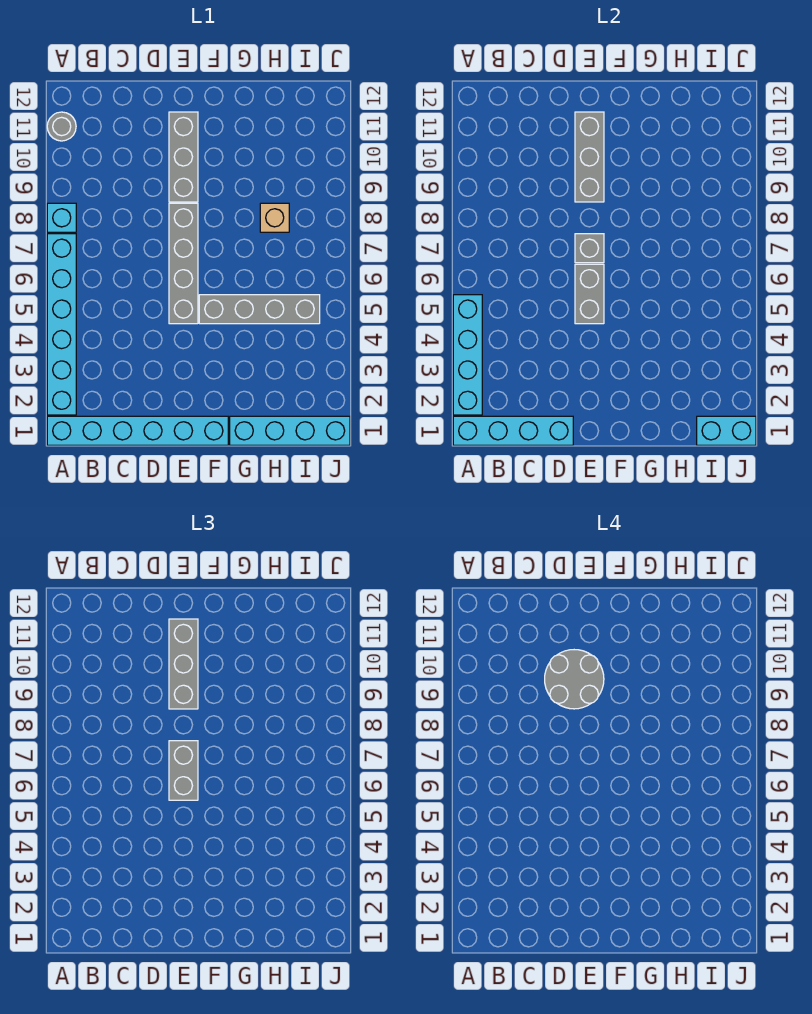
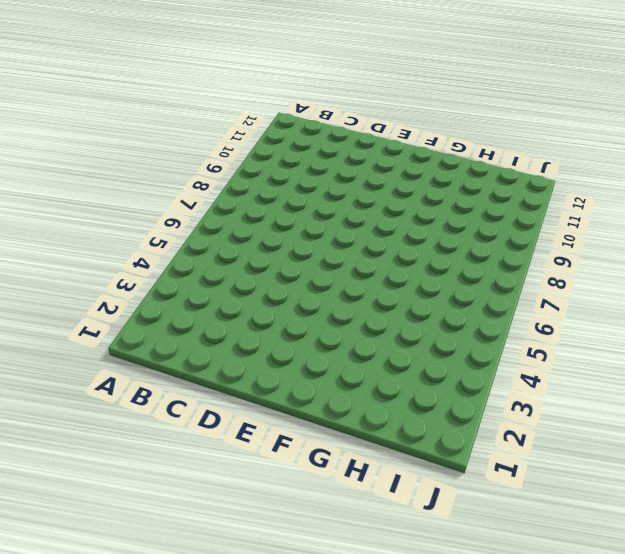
none -> cyan brick A1:F1 level 1
none -> cyan brick A2:A7 level 1
none -> cyan brick A8 level 1

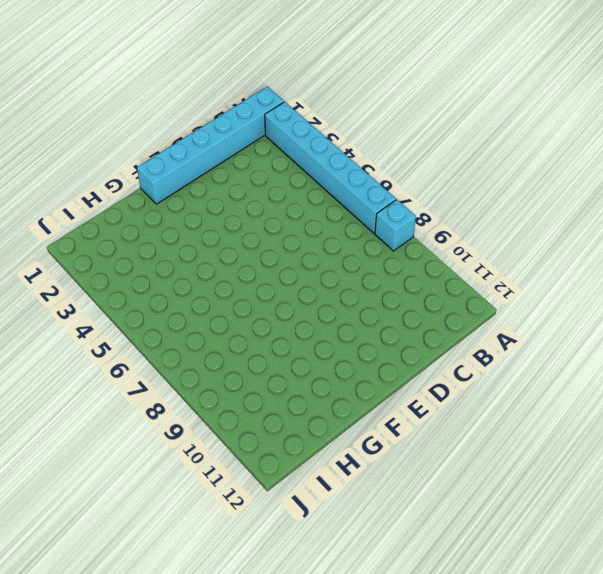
none -> grey round brick A11 level 1
none -> grey brick E5:E8 level 1
none -> grey brick E9:E11 level 1

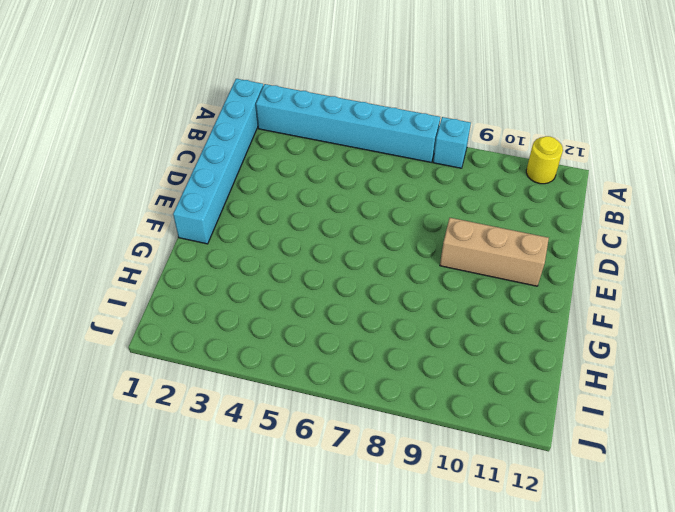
yellow round brick A11 level 1 -> grey round brick A11 level 1
tan brick E9:E11 level 1 -> grey brick E9:E11 level 1
none -> grey brick E5:E8 level 1
none -> grey brick F5:I5 level 1
none -> cyan brick G1:J1 level 1

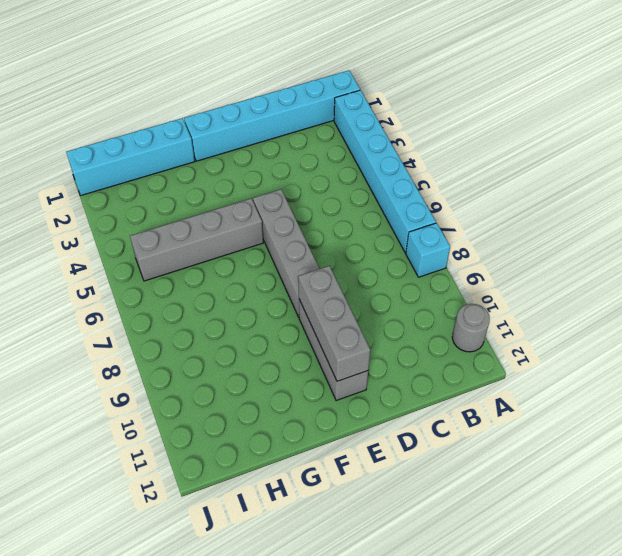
none -> tan brick H8 level 1
none -> cyan brick A1:D1 level 2
none -> cyan brick A2:A5 level 2

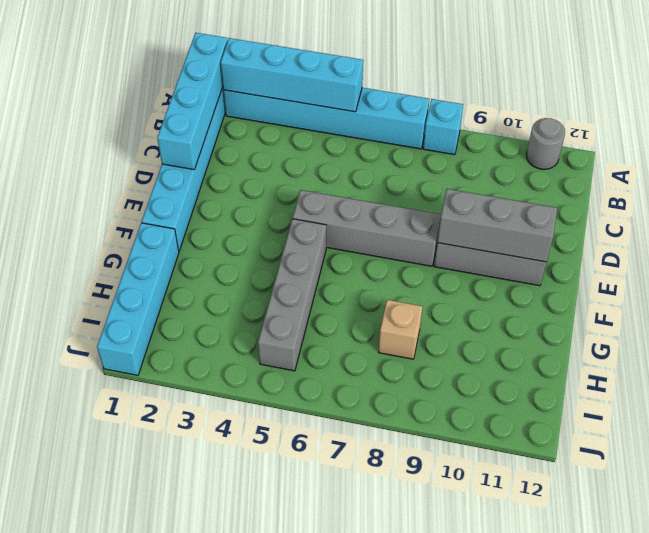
none -> grey brick E5:E6 level 2
none -> grey brick E7 level 2
none -> cyan brick I1:J1 level 2

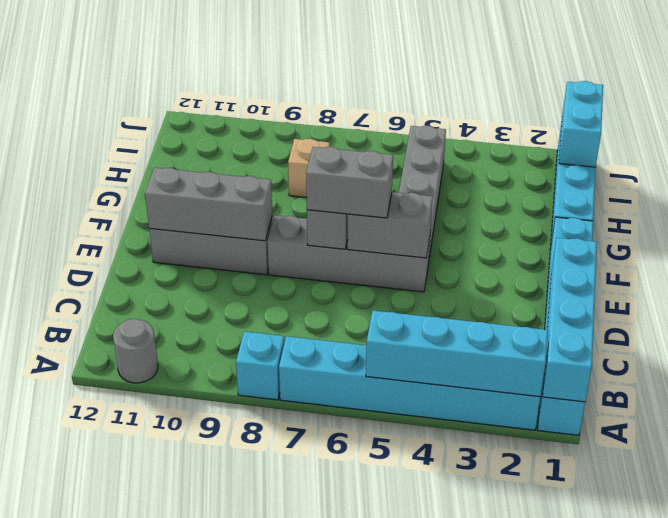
none -> grey brick E9:E11 level 3
none -> grey round brick D9:E10 level 4

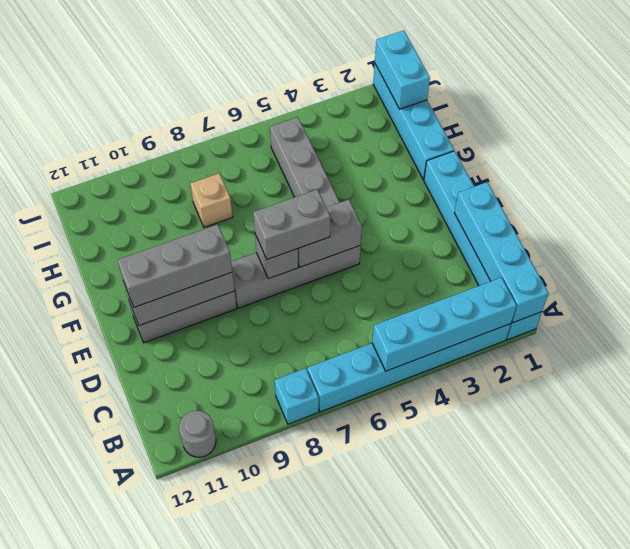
none -> grey round brick D9:E10 level 4

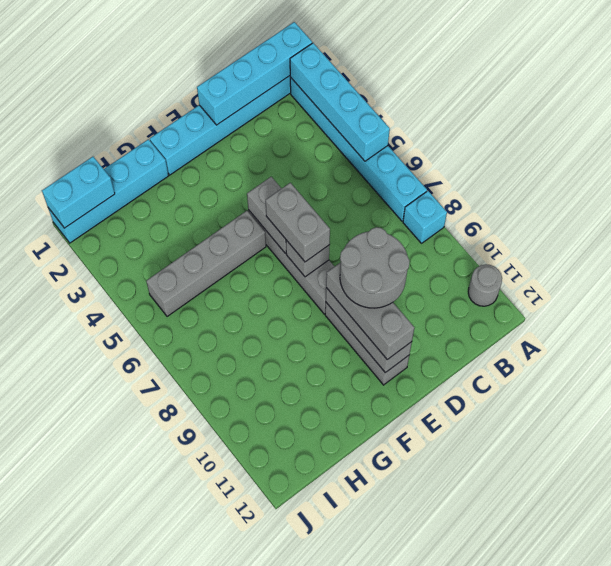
none -> tan brick H8 level 1

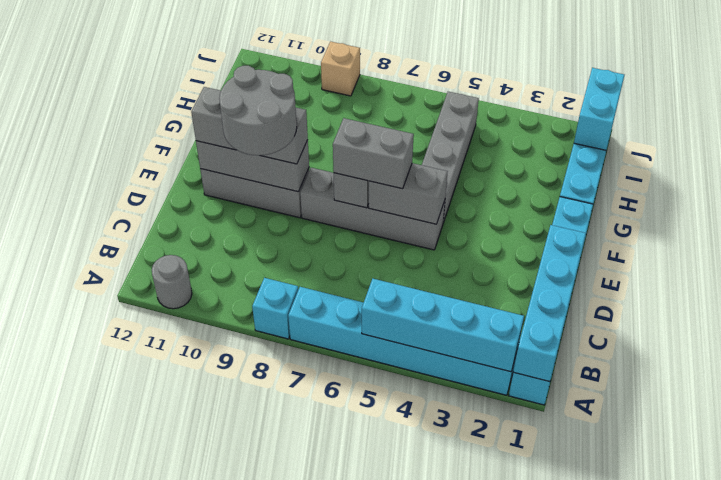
tan brick J9 level 1 -> tan brick H8 level 1

